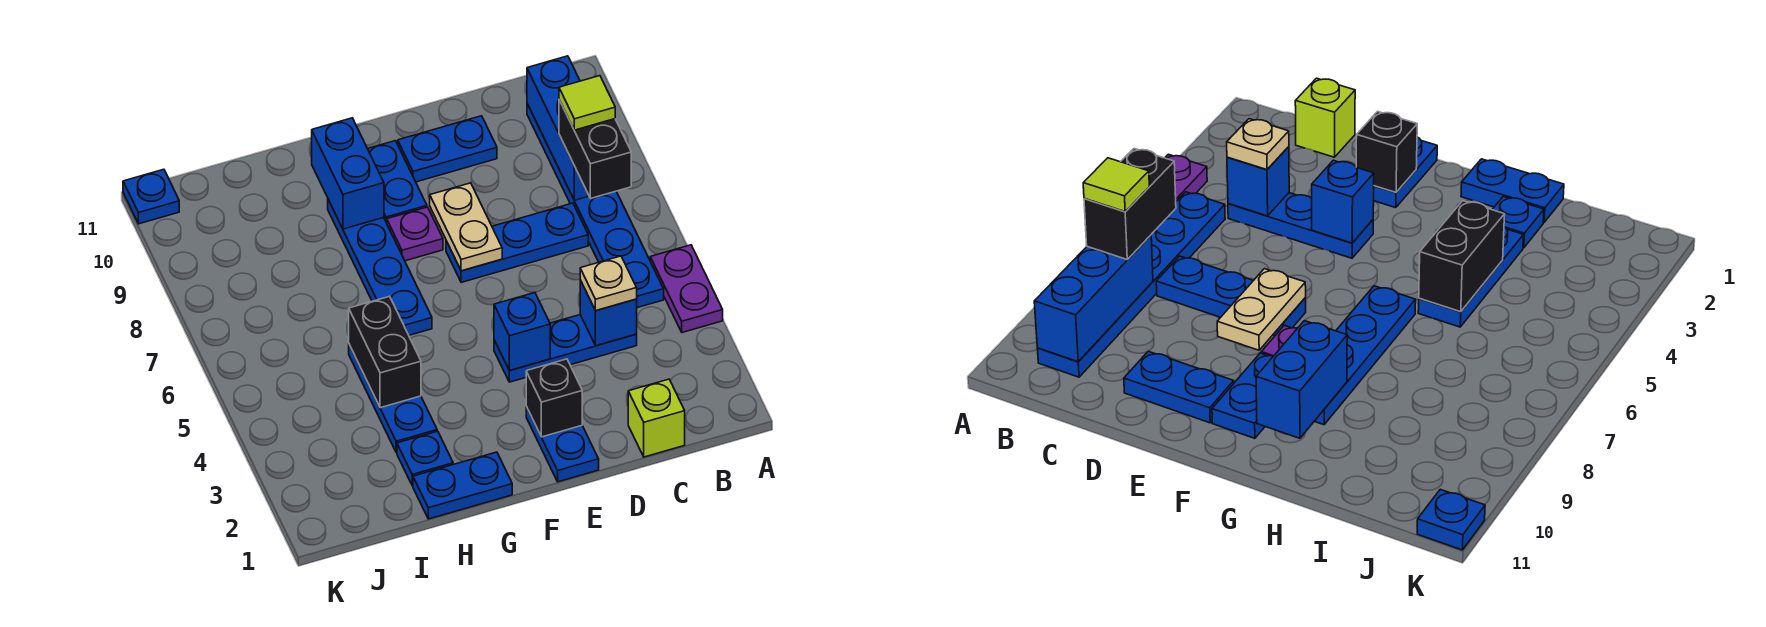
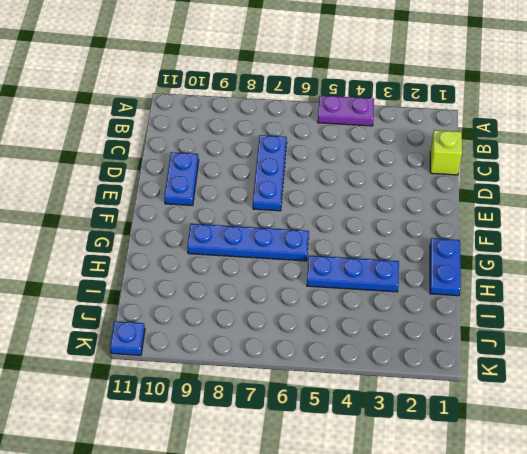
none -> blue plate B5:B10 level 1
none -> blue plate C4:E4 level 1
none -> blue plate E1:E2 level 1

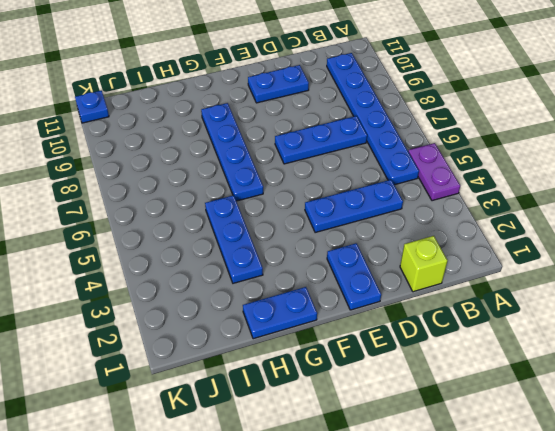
none -> purple plate F8 level 1
none -> blue plate F9:F10 level 1
none -> blue plate H2 level 1

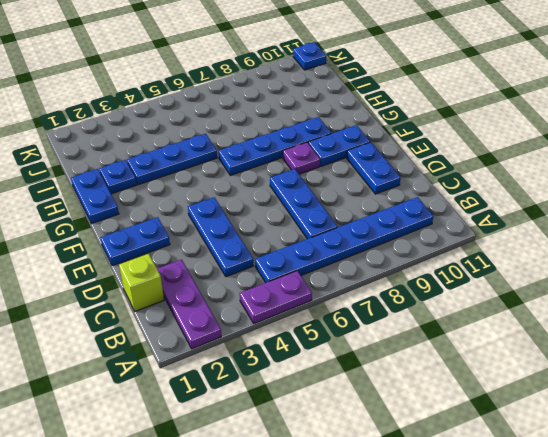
purple plate A2:C2 level 1 -> none
none -> blue brick B8:B10 level 2
none -> blue brick C4 level 2
none -> black brick E2 level 2

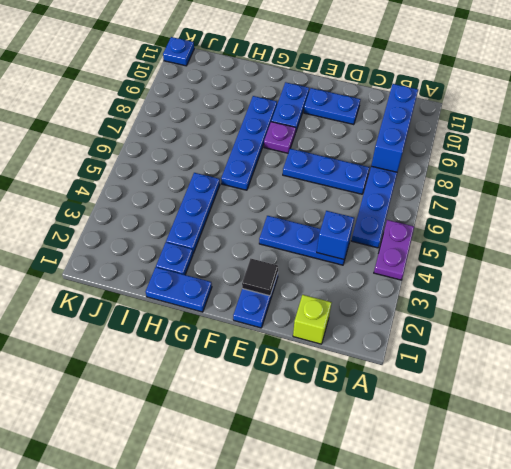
black tile E2 level 2 -> black brick E2 level 2
none -> blue brick E4 level 2
none -> tan plate E7:E8 level 2
none -> blue brick G9:G10 level 2

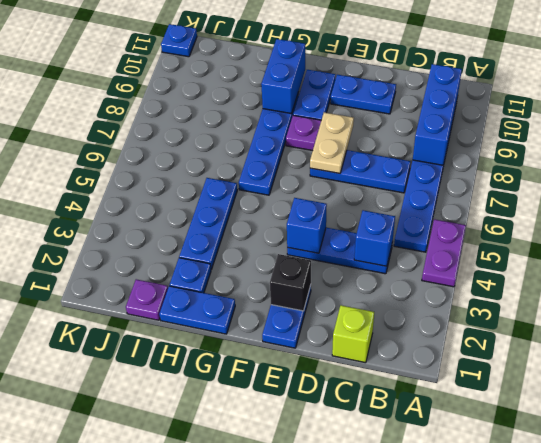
purple plate I1 level 1 -> none
none -> black brick H4:H5 level 2
none -> black brick B7:B8 level 3
none -> tan plate C4 level 3

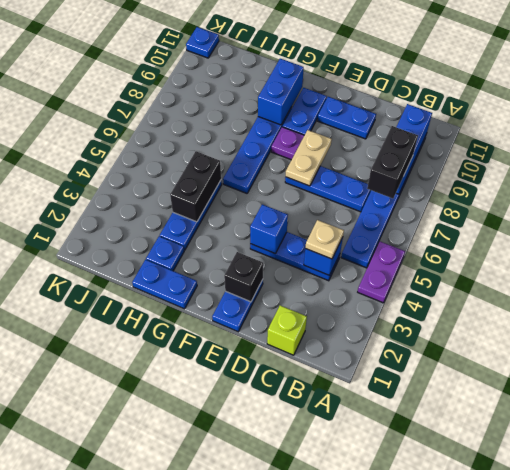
none -> lime tile B8 level 4

